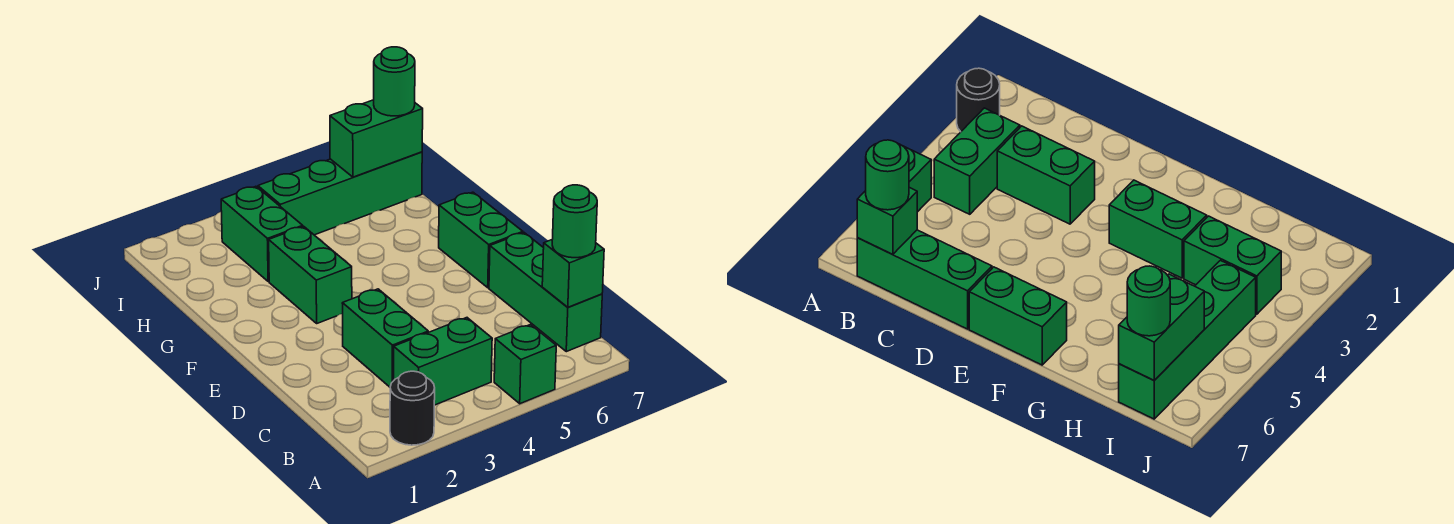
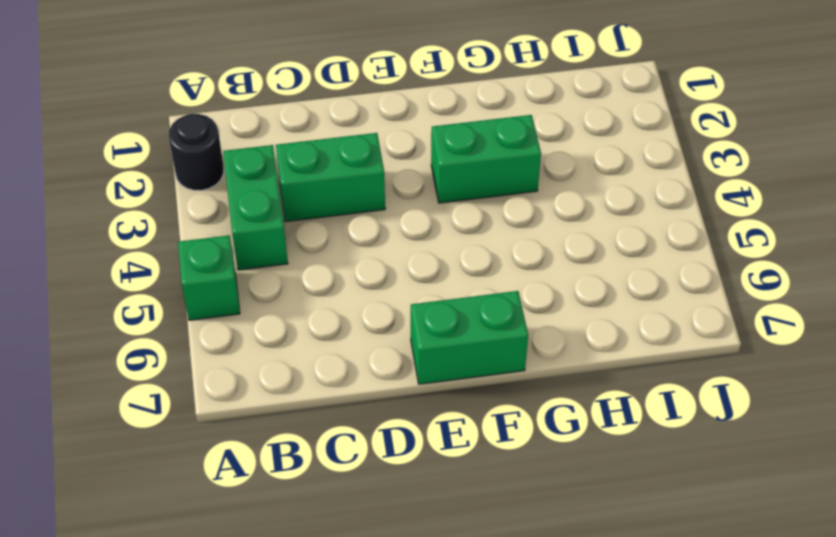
none -> green brick B7:D7 level 1
none -> green brick H3:I3 level 1
none -> green brick I4:I7 level 1

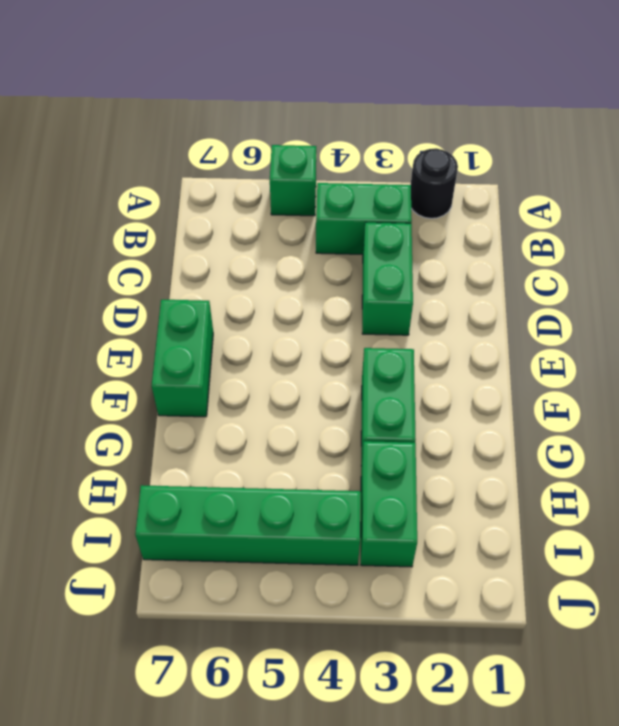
none -> green brick B7:D7 level 1
none -> green brick B7 level 2
none -> green brick I6:I7 level 2

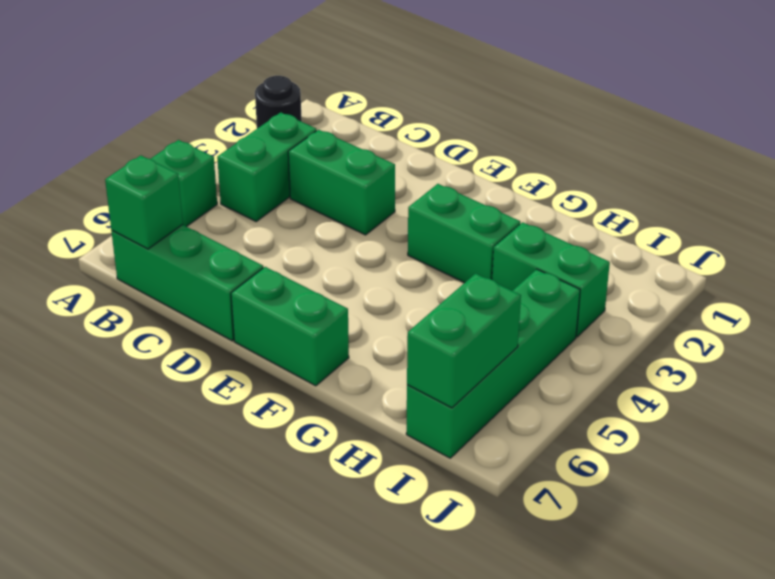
none -> green round brick B7 level 3
none -> green round brick I7 level 3

